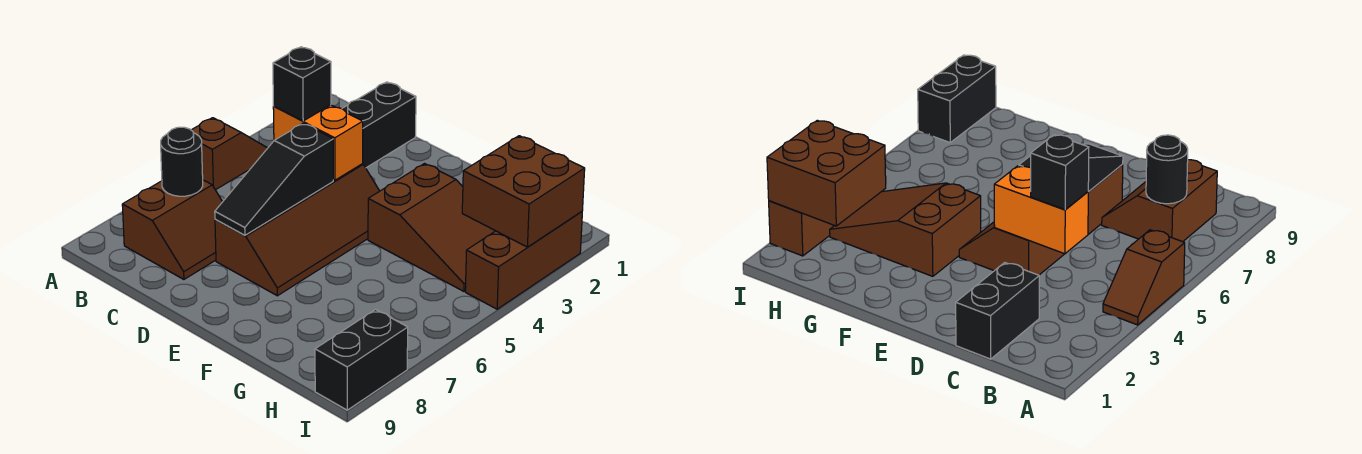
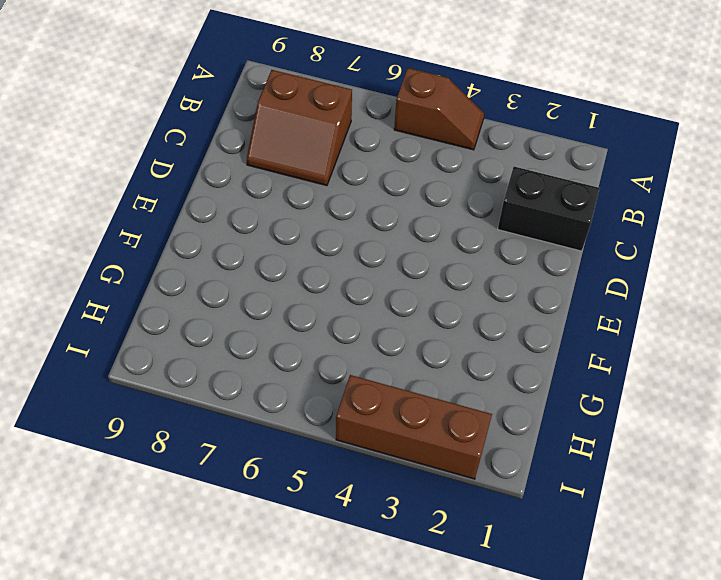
none -> brown slope D4:E7 level 1 top D
none -> brown slope F3:H4 level 1 top F
none -> black brick I8:I9 level 1

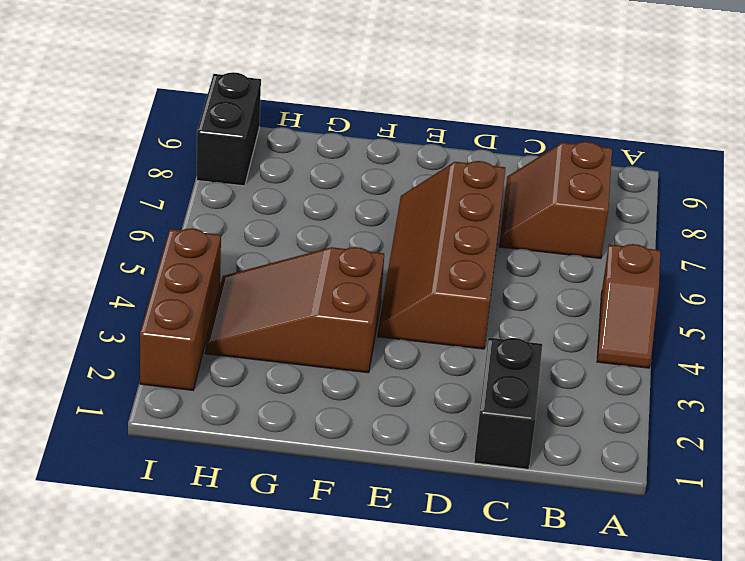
none -> black round brick B7 level 2
none -> orange brick C4:D4 level 2
none -> black slope D5:D7 level 2 top 5

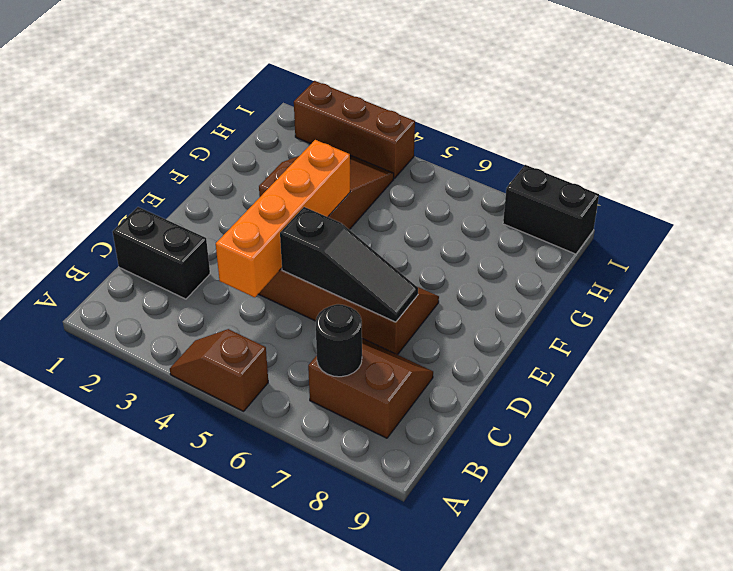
orange brick C4:F4 level 2 -> orange brick C4:D4 level 2
none -> brown brick H2:I3 level 2
none -> black brick C4 level 3

